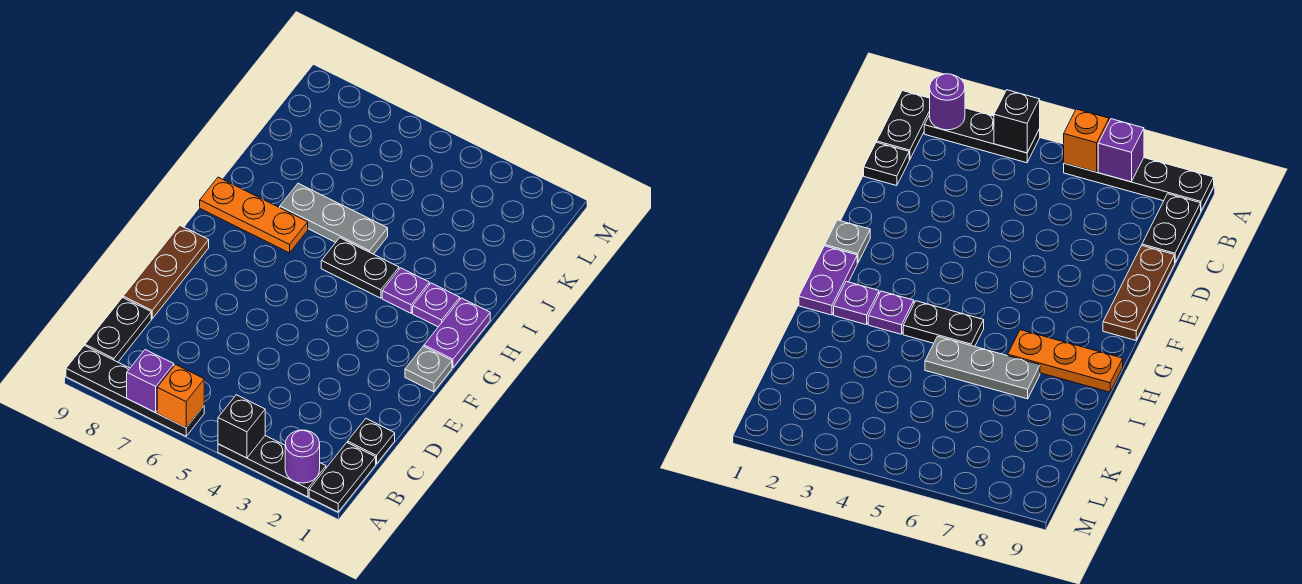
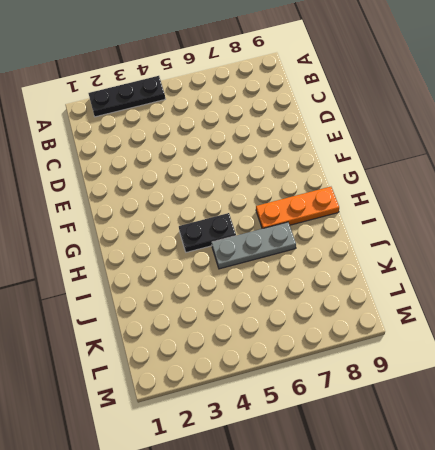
none -> black plate A1:B1 level 1
none -> black plate A6:A9 level 1
none -> black plate B9:C9 level 1

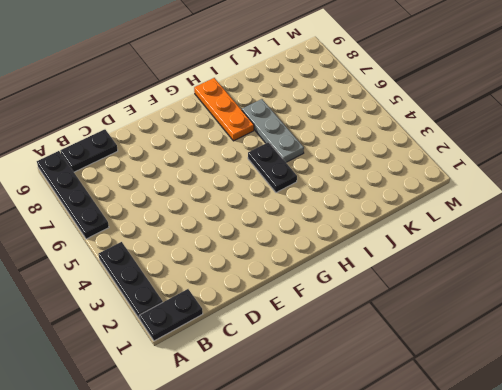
none -> black plate C1 level 1
none -> brown plate D9:F9 level 1
none -> grey plate F1 level 1

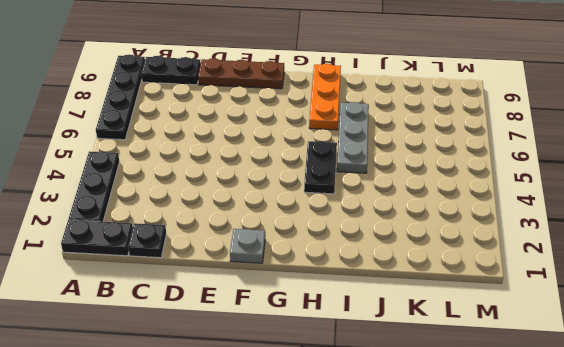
none -> purple plate G1:H1 level 1
none -> purple plate H2 level 1
none -> purple plate H3 level 1

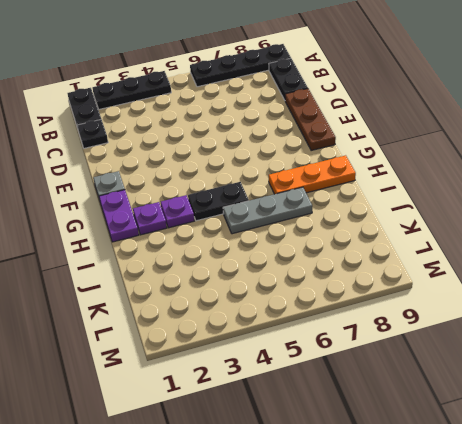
none -> purple round brick A2 level 2
none -> black brick A4 level 2
none -> orange brick A6 level 2

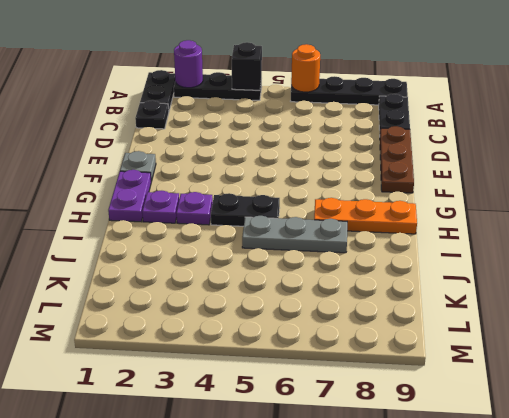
orange round brick A6 level 2 -> orange brick A6 level 2
none -> purple brick A7 level 2

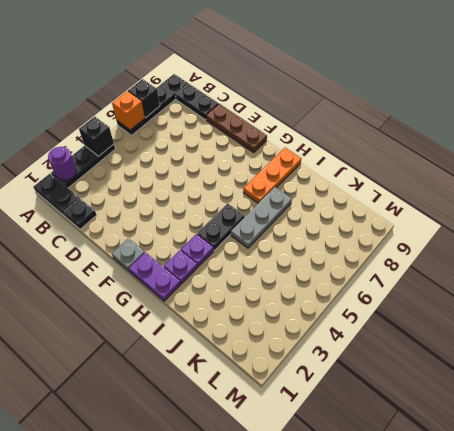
black brick A7 level 2 -> purple brick A7 level 2

